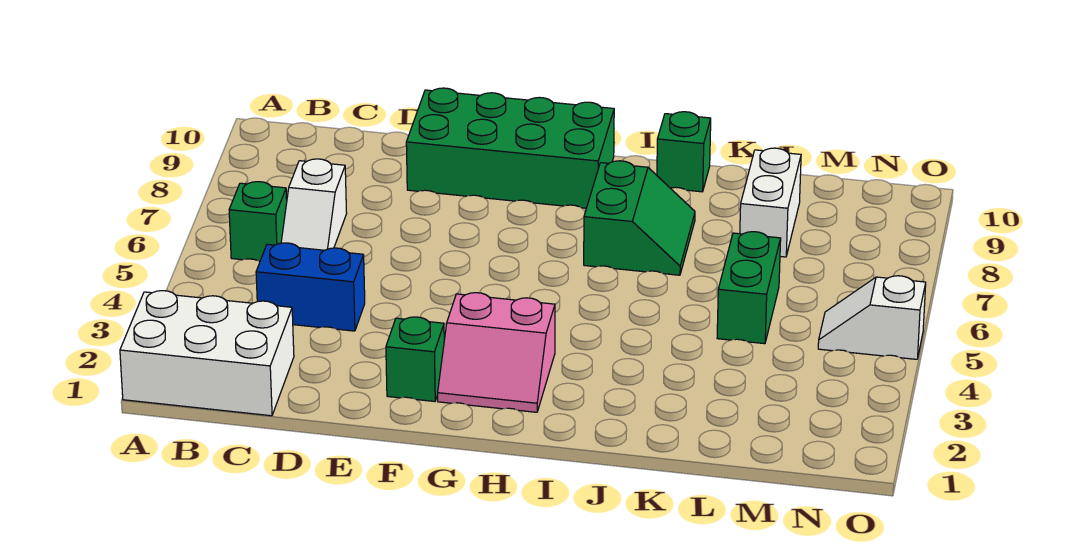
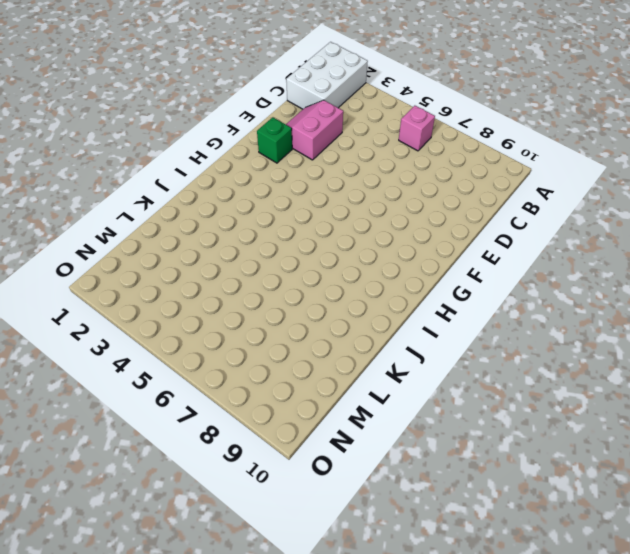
pink brick B6 level 1 -> green brick B6 level 1
pink slope D2:E3 level 1 top 3 -> pink slope G2:H3 level 1 top 3
none -> blue brick C4:D4 level 1
none -> white slope C6:C7 level 1 top 7
none -> green brick E9:H10 level 1

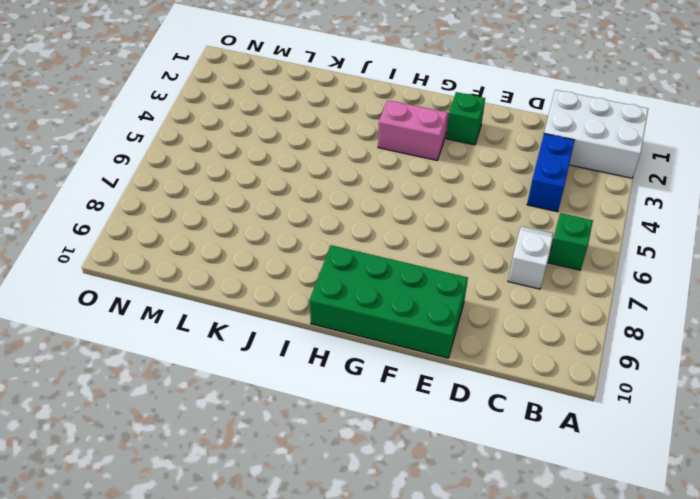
blue brick C3:C4 level 1 -> blue brick C4:D4 level 1
none -> green slope I7:J8 level 1 top I
none -> green brick J10 level 1
none -> green brick L5:L6 level 1

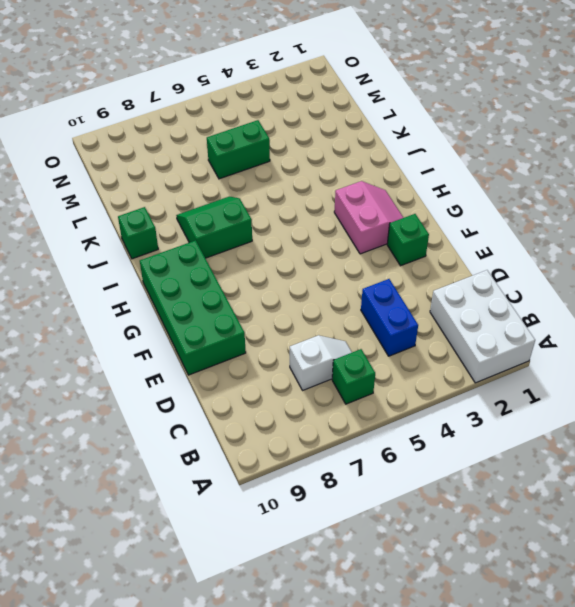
none -> white brick L8:L9 level 1
none -> white slope N5:O5 level 1 top O

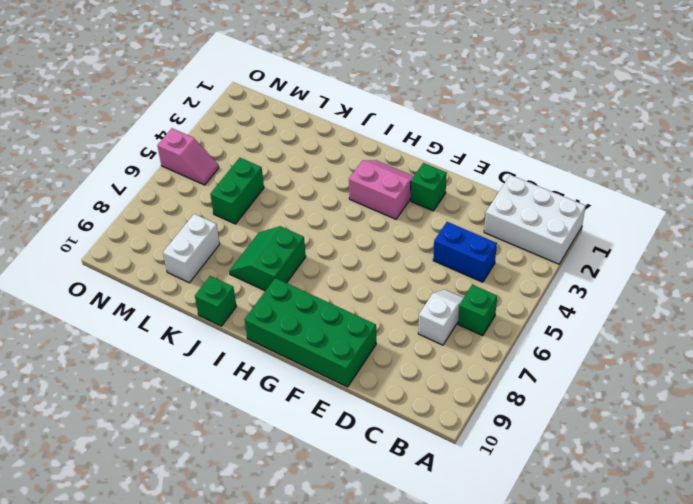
pink slope N5:O5 level 1 top O -> white slope N5:O5 level 1 top O

